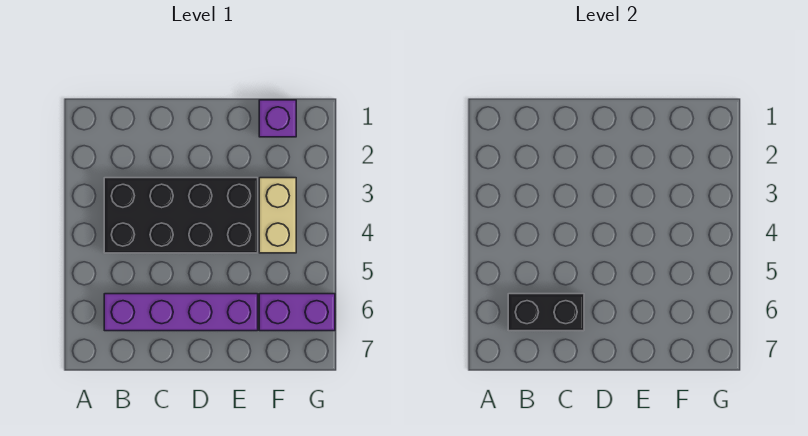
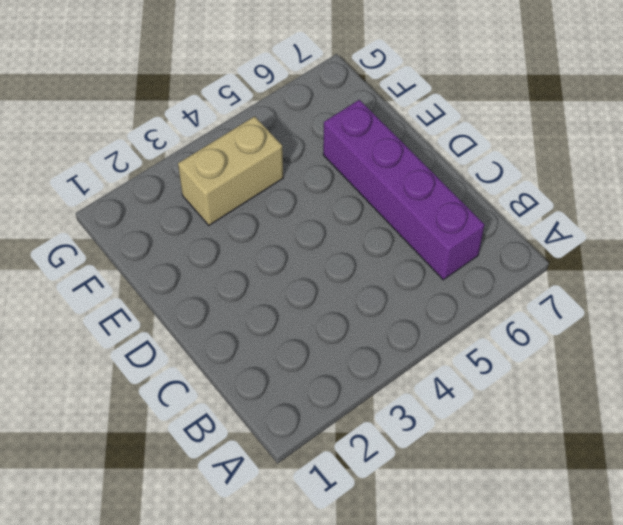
none -> black brick B3:E4 level 1
none -> purple brick F1 level 1

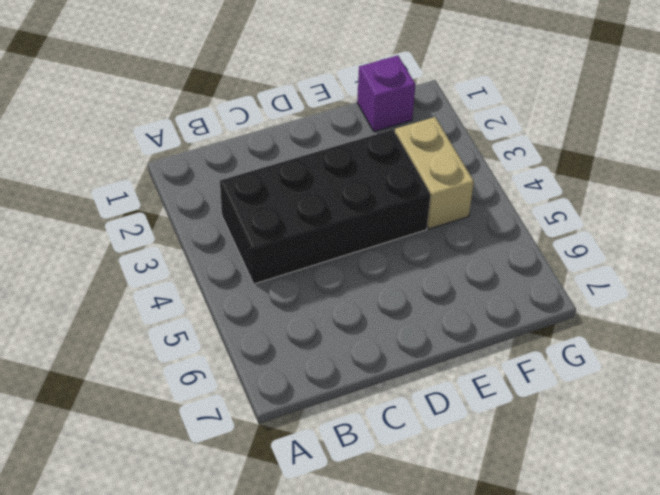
none -> purple brick B6:E6 level 1
none -> purple brick F6:G6 level 1

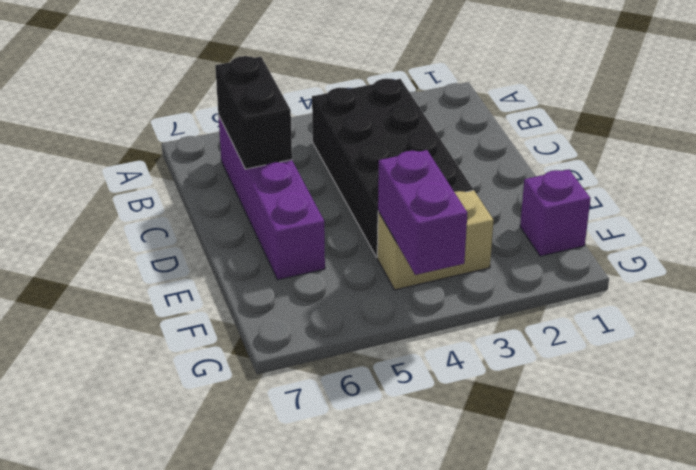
purple brick F4:G4 level 2 -> purple brick F6:G6 level 1

